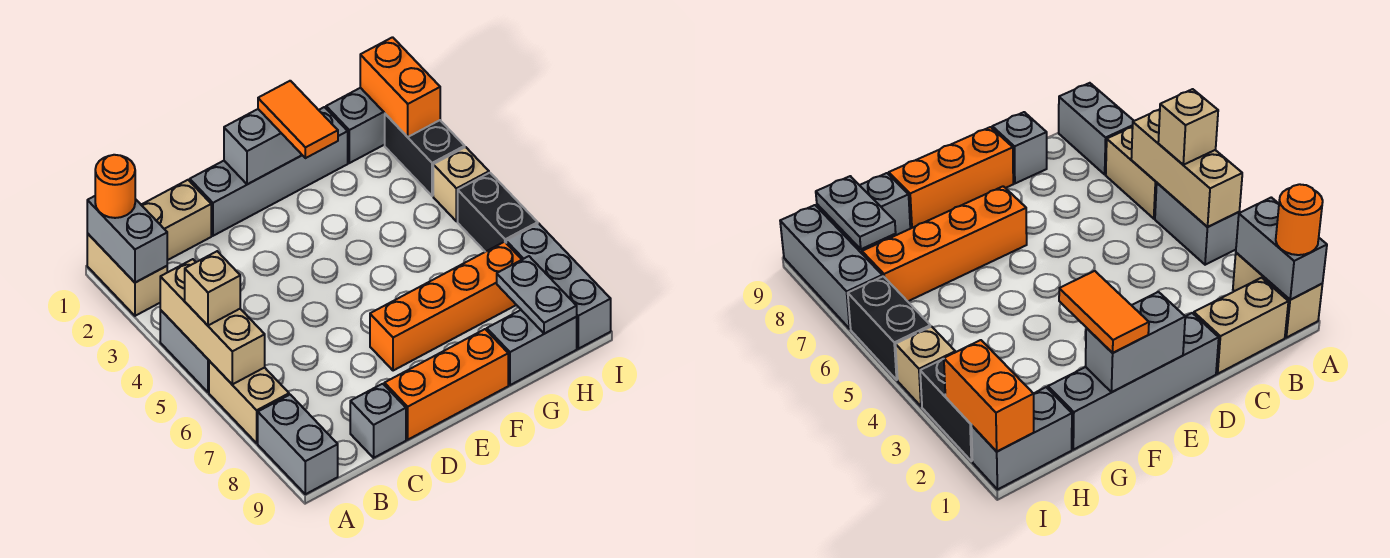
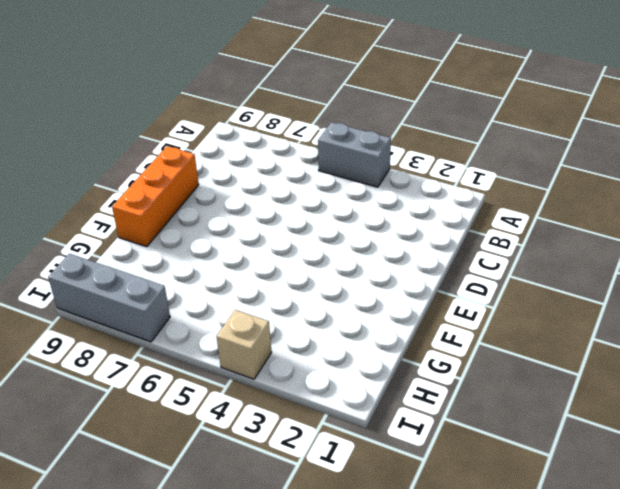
none -> tan brick A1:A2 level 1
none -> tan brick A6:A7 level 1
none -> grey brick A8:A9 level 1

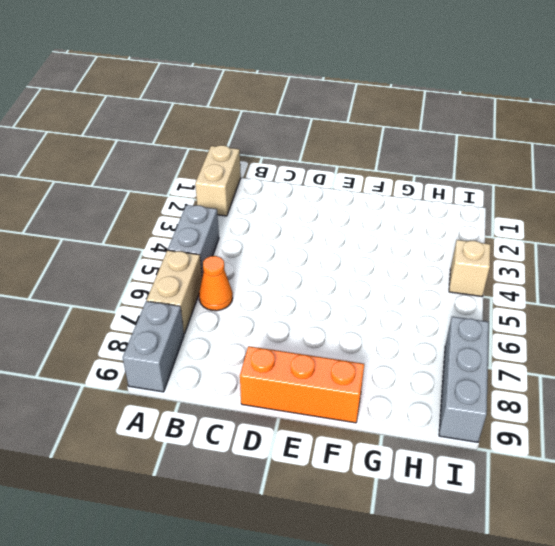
orange cone B6 level 1 -> none
none -> tan brick B1:C1 level 1
none -> grey brick C9 level 1
none -> grey brick D1:G1 level 1

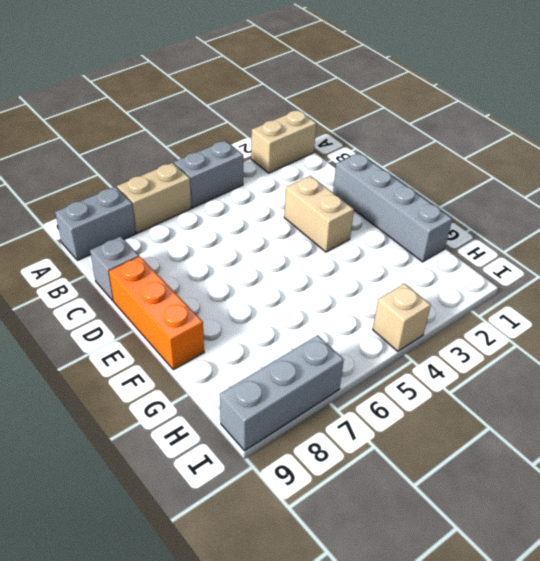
tan brick D3:E3 level 1 -> tan brick B1:C1 level 1
none -> orange brick E7:H7 level 1
none -> grey brick G9:H9 level 1
none -> grey brick H1:I1 level 1

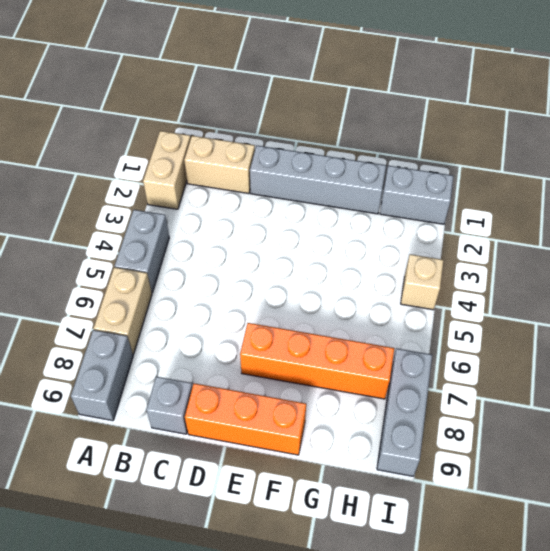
none -> grey brick G9:H9 level 1
none -> black brick I2:I3 level 1
none -> black brick I5:I6 level 1

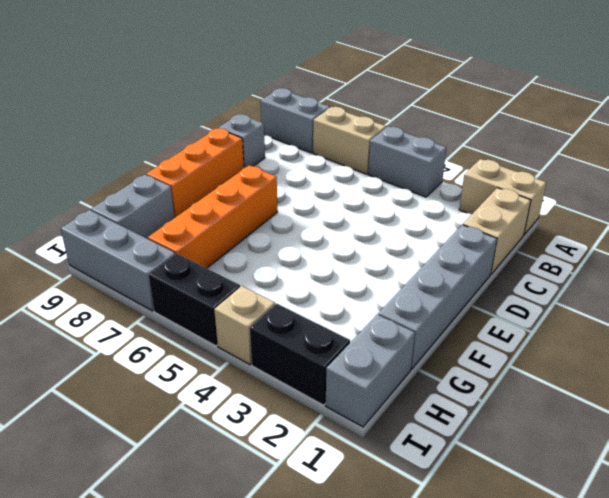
none -> grey brick A1:A2 level 2
none -> tan brick A4:A6 level 2
none -> grey brick E1:F1 level 2

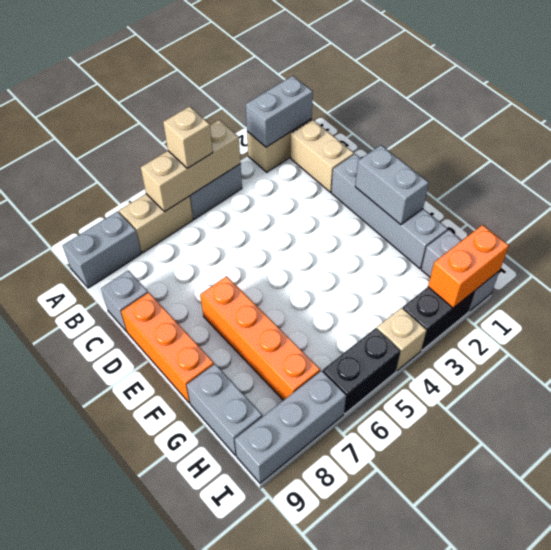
none -> grey plate H8:H9 level 2
none -> orange round brick A1 level 3
none -> orange tile F1:F2 level 3

